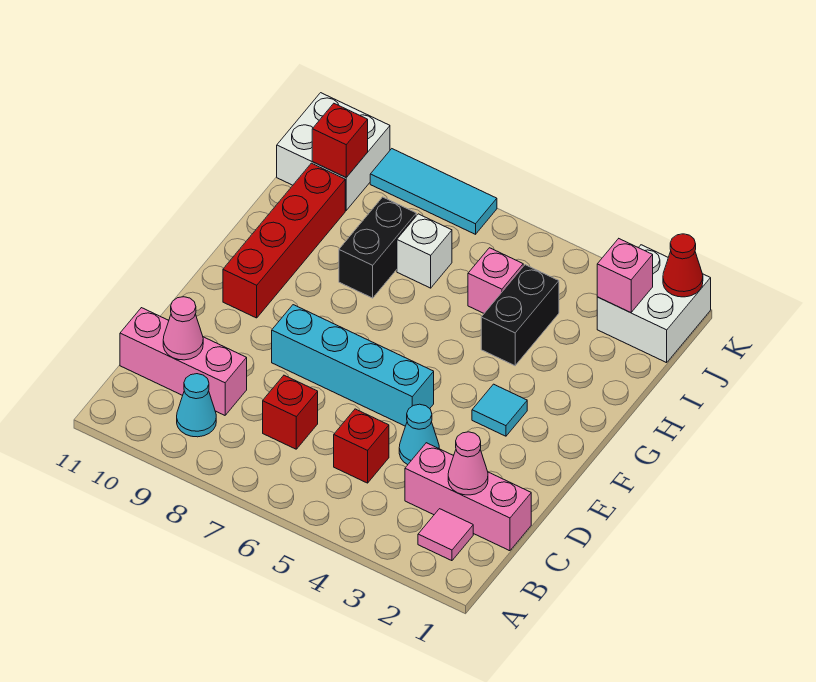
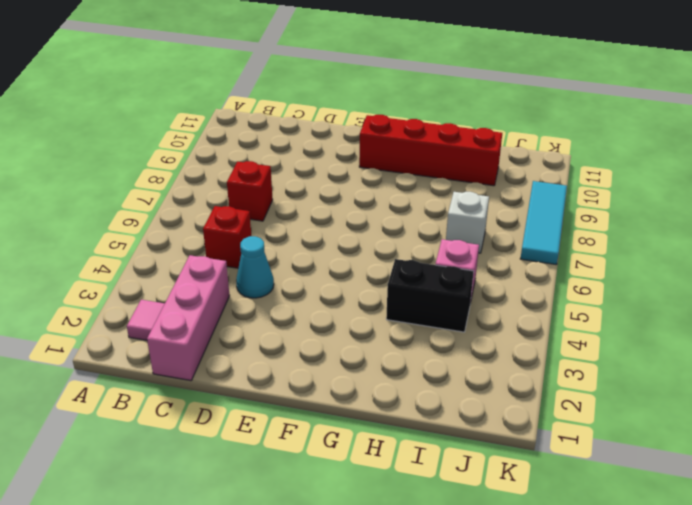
none -> cyan cone B9 level 1
none -> pink brick C9:C11 level 1
none -> cyan brick E5:E8 level 1

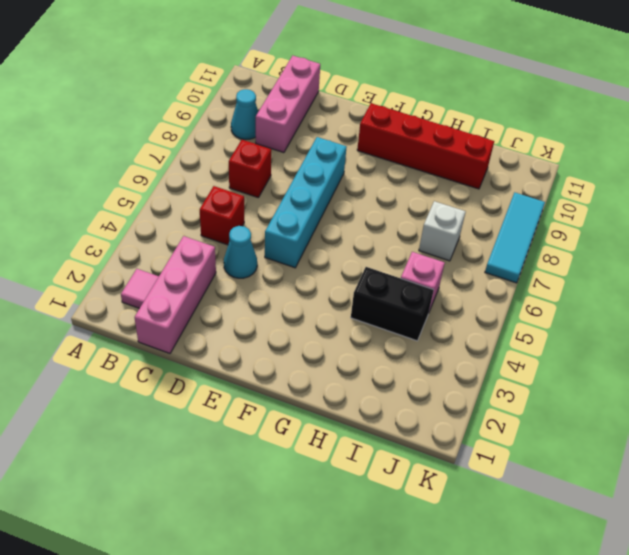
none -> cyan tile F3 level 1
none -> black brick H8:I8 level 1
none -> white brick J1:K2 level 1

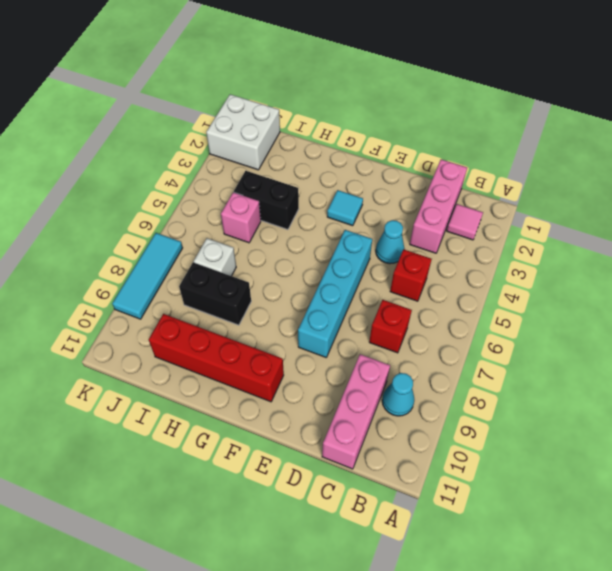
none -> white brick J10:K11 level 1
none -> pink cone C2 level 2
none -> pink cone C10 level 2

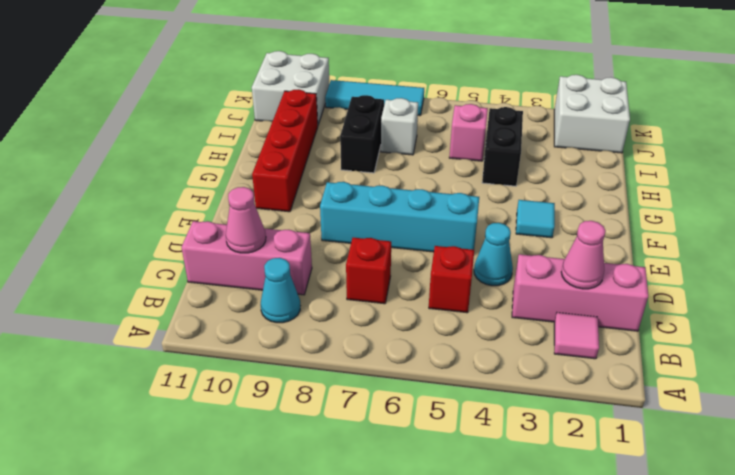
none -> pink brick J2 level 2
none -> red brick J10 level 2
none -> red cone K1 level 2

